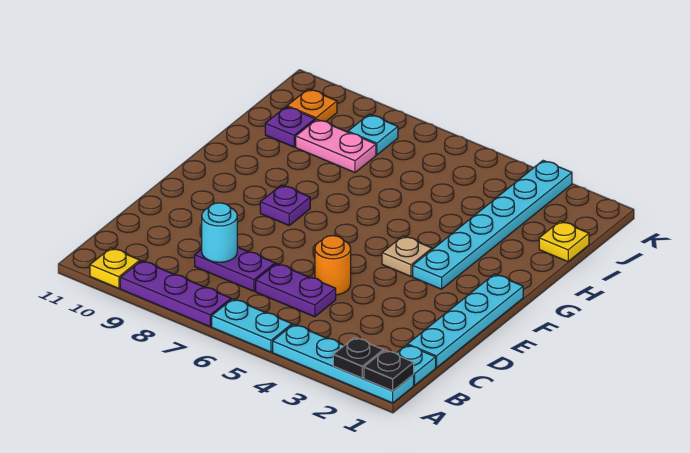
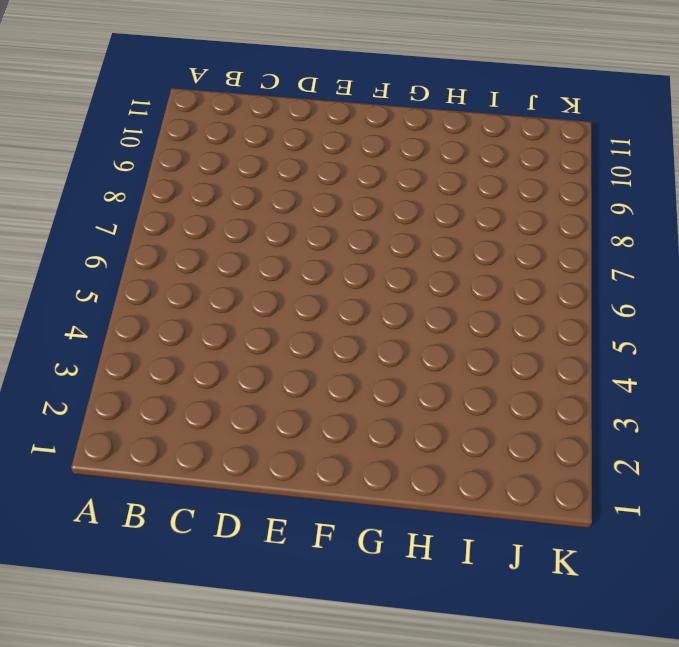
none -> cyan plate A1:A4 level 1
none -> cyan plate A5:A6 level 1
none -> purple plate A7:A9 level 1

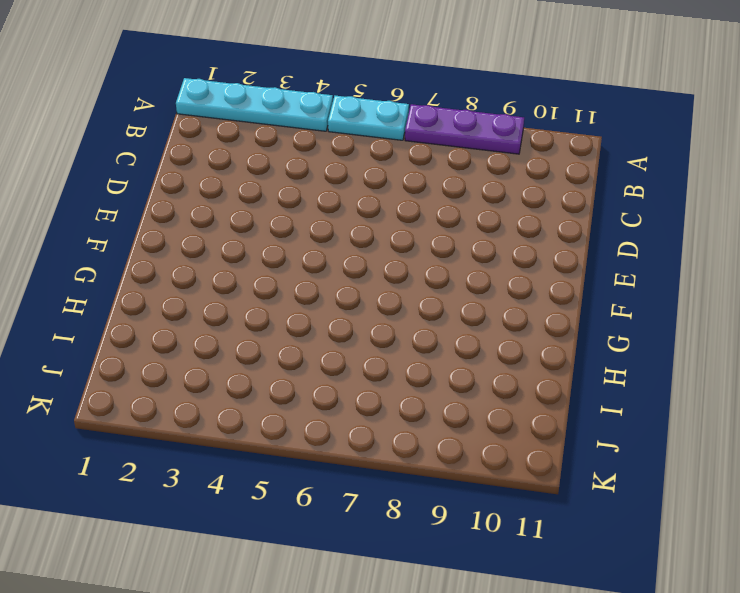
none -> yellow plate A10 level 1
none -> cyan plate B1 level 1
none -> cyan plate C1:F1 level 1

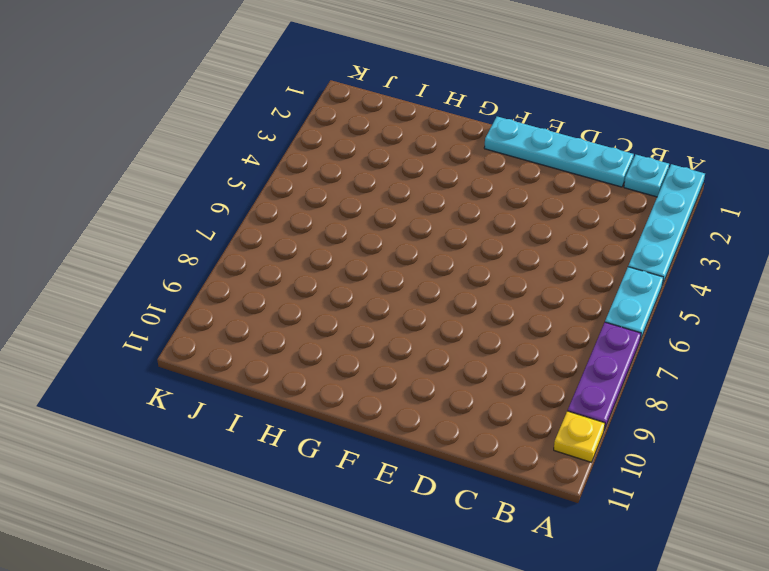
none -> purple plate C5:C6 level 1
none -> purple plate C7:C8 level 1
none -> orange round brick D5 level 1

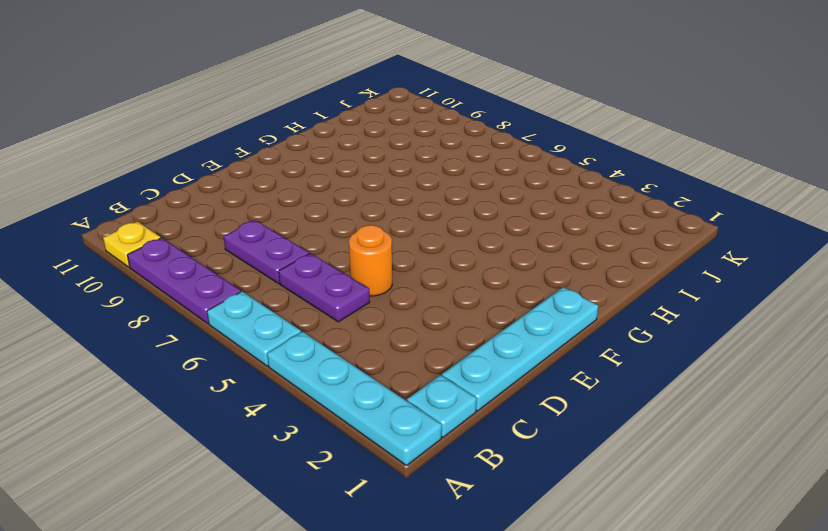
none -> cyan plate F3:K3 level 1
none -> tan plate F4 level 1
none -> purple plate F8 level 1

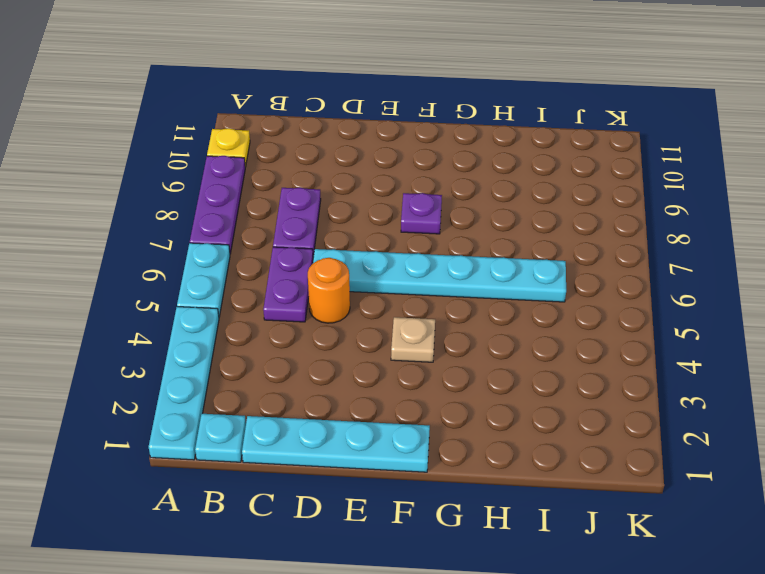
cyan plate D6:I6 level 1 -> cyan plate F3:K3 level 1
none -> yellow plate I1 level 1
none -> pink plate I8:I9 level 1
none -> purple plate I10 level 1

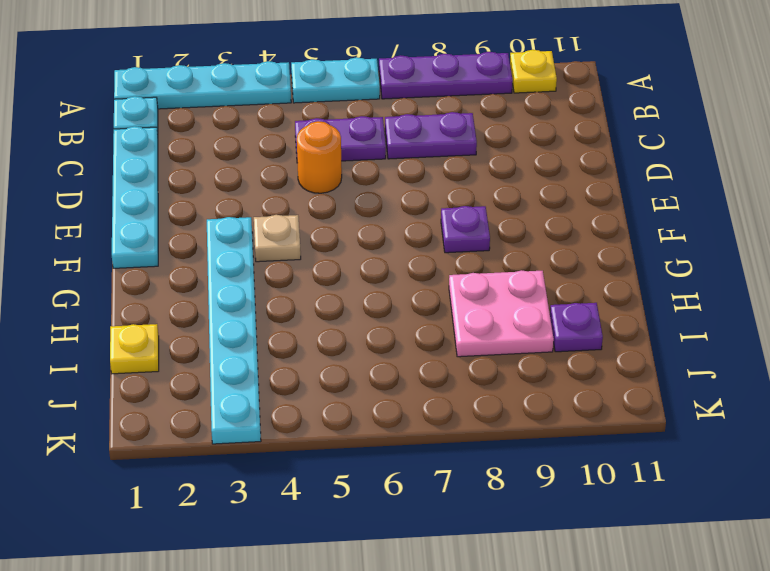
pink plate H8:I9 level 1 -> pink plate I8:I9 level 1
none -> cyan plate J8 level 1
none -> orange plate J10 level 1
none -> black plate A1 level 2

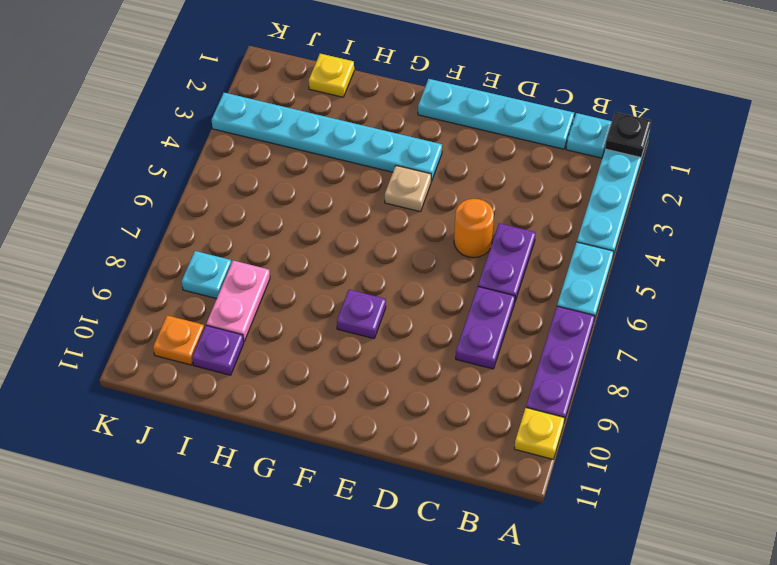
none -> black plate A2 level 2
none -> cyan round brick C8 level 2

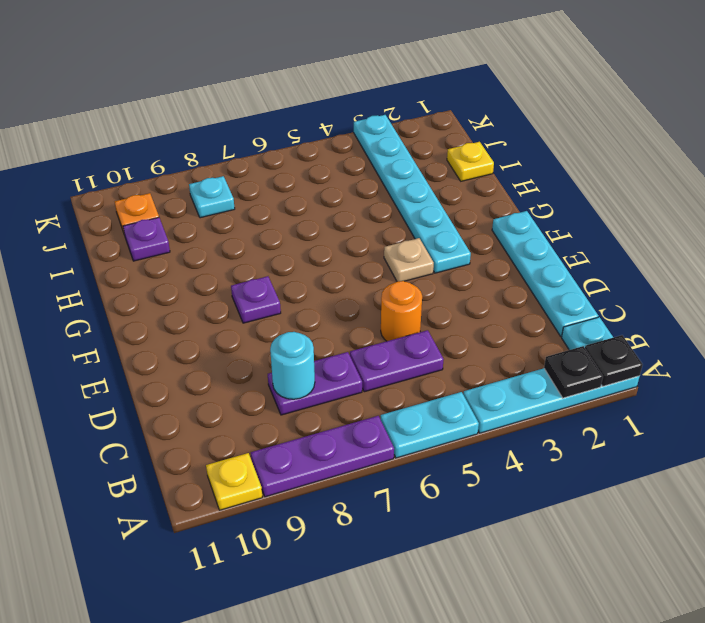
none -> pink plate I8:I9 level 1

